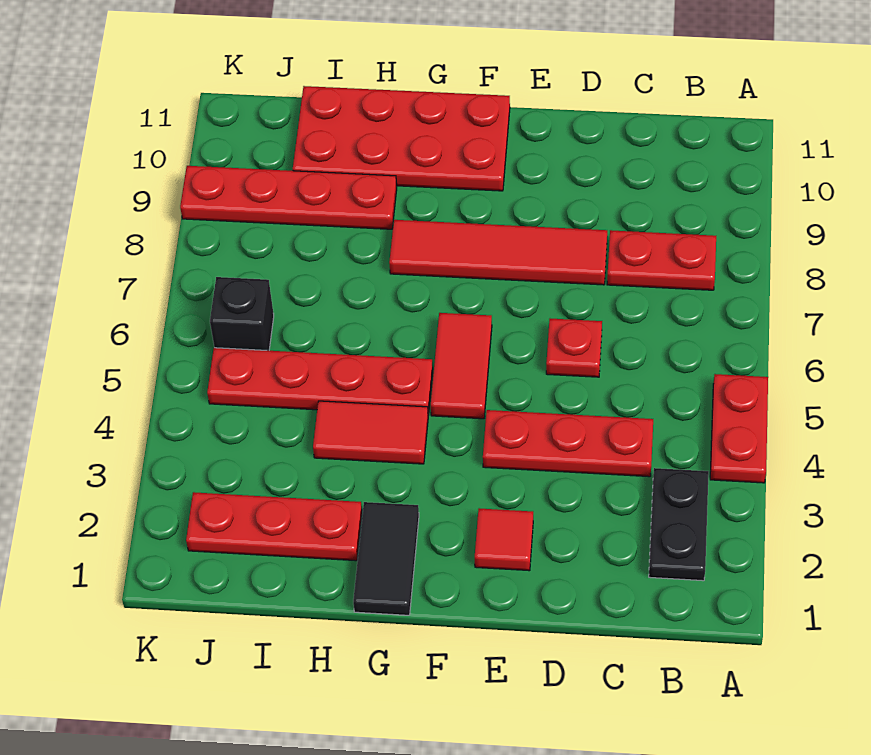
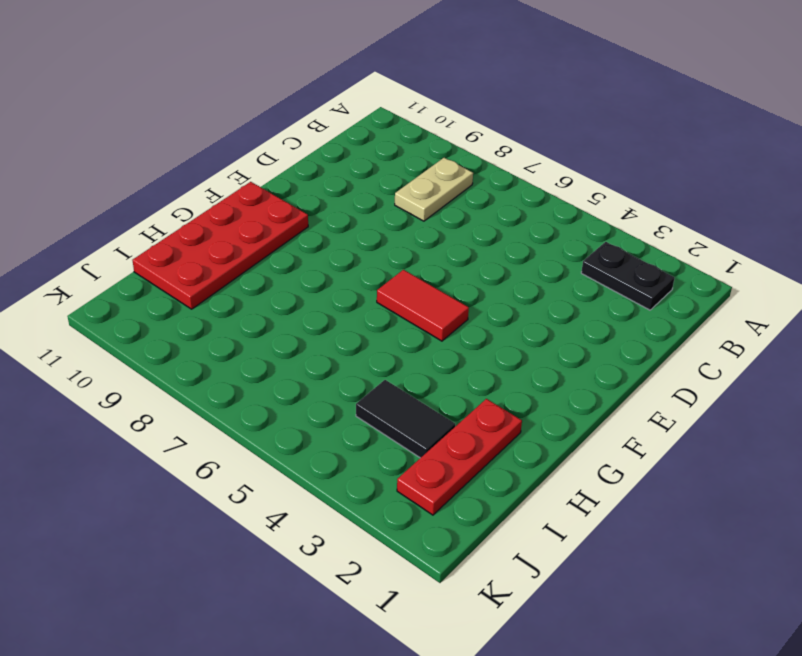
tan plate B8:C8 level 1 -> red plate B8:C8 level 1
black tile I3:I4 level 1 -> black tile G1:G2 level 1
none -> red plate A4:A5 level 1
none -> red plate C4:E4 level 1
none -> red plate D6 level 1

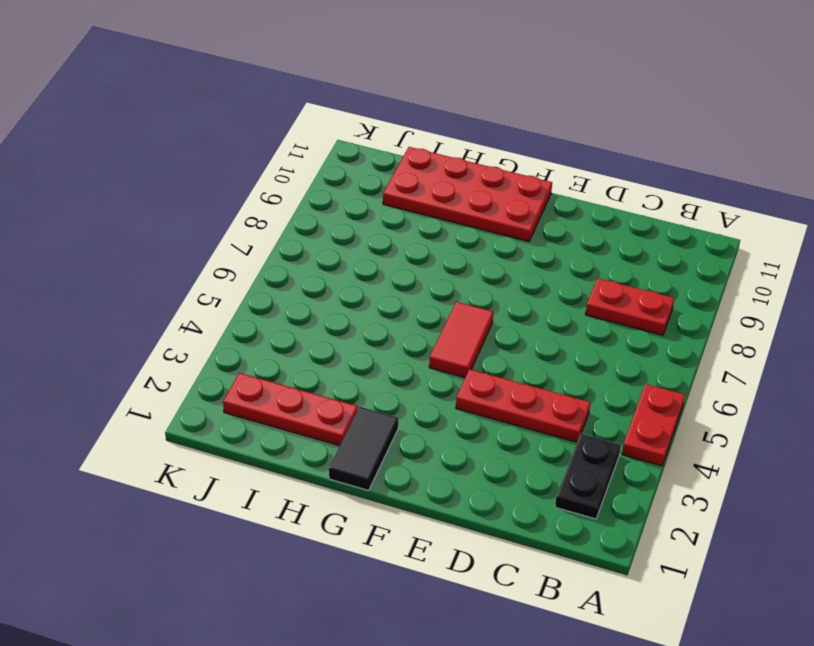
none -> red plate D6 level 1
none -> red tile D8:G8 level 1
none -> red tile E2 level 1

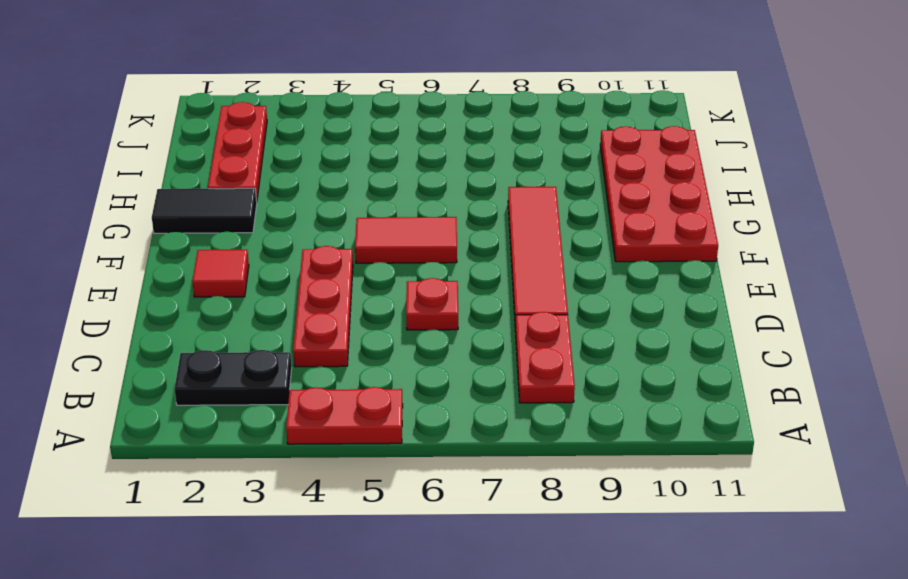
none -> red tile G4:H4 level 1
none -> red plate G5:J5 level 1
none -> red plate H9:K9 level 1

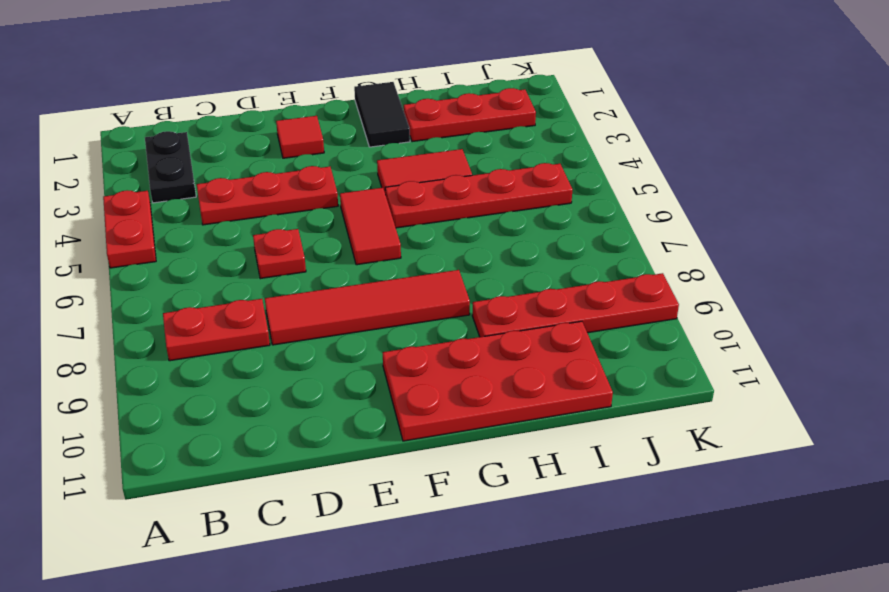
none -> black brick J6 level 1

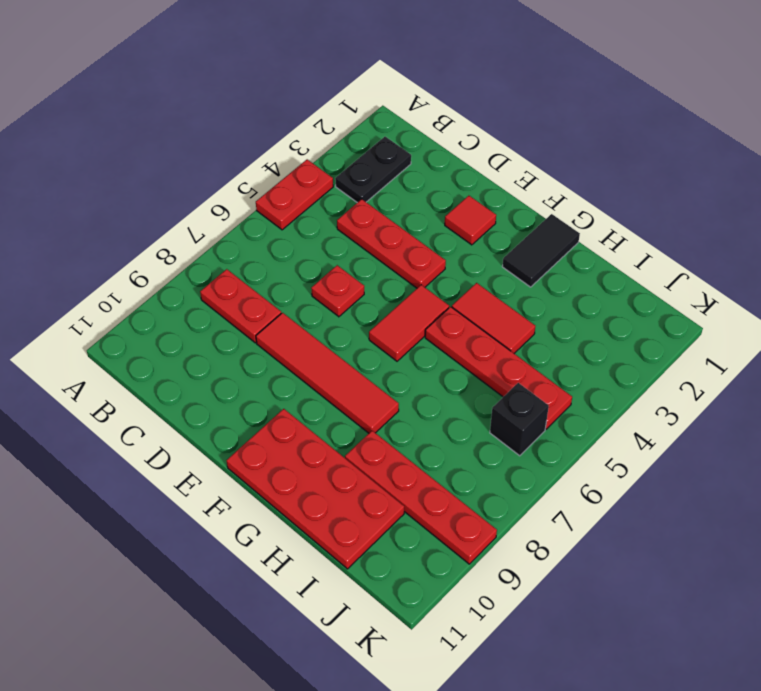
none -> red plate H2:J2 level 1

